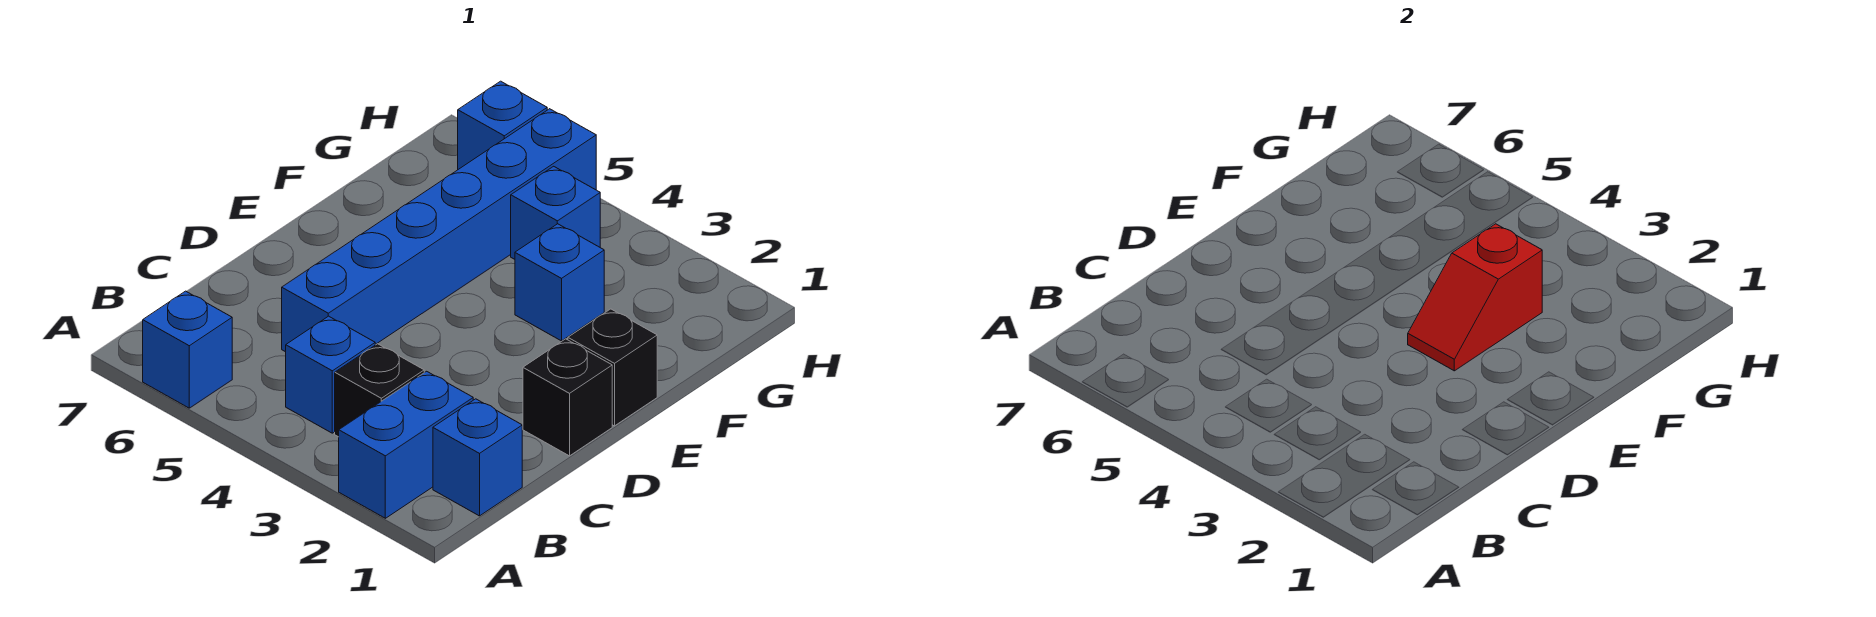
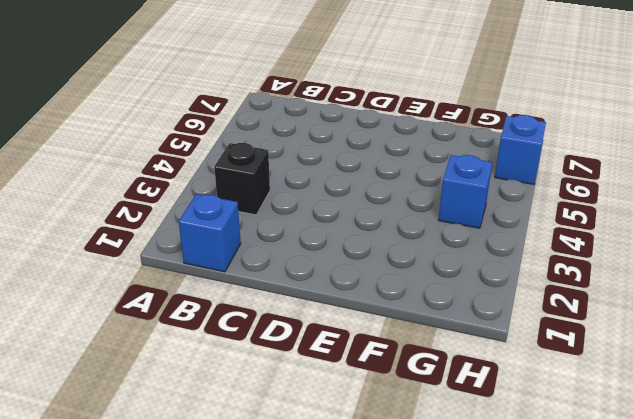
none -> blue brick A2:B2 level 1
none -> blue brick A6 level 1
none -> blue brick B4 level 1

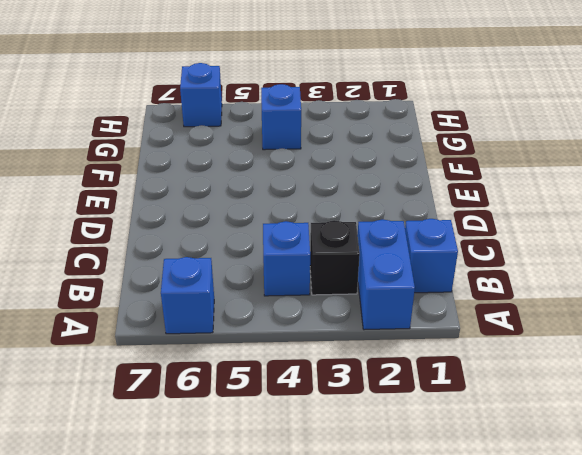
none -> blue brick C5:H5 level 1
none -> black brick D1 level 1
none -> black brick E1 level 1

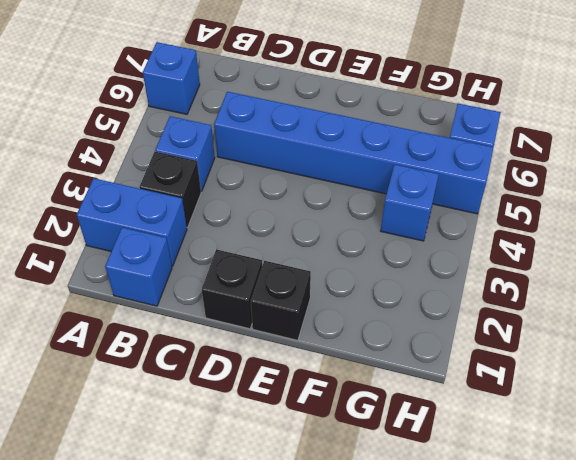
none -> blue brick F3 level 1
none -> red slope E3:F3 level 2 top F

